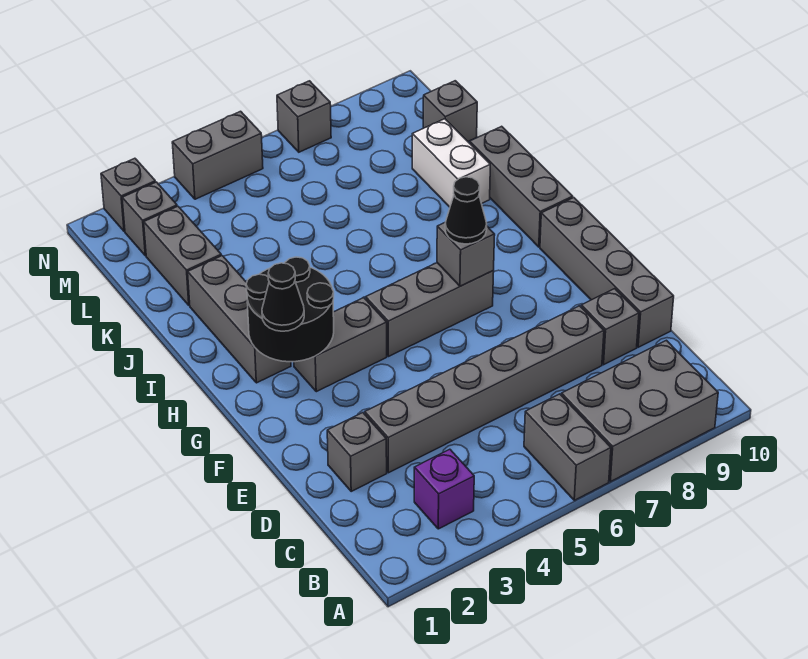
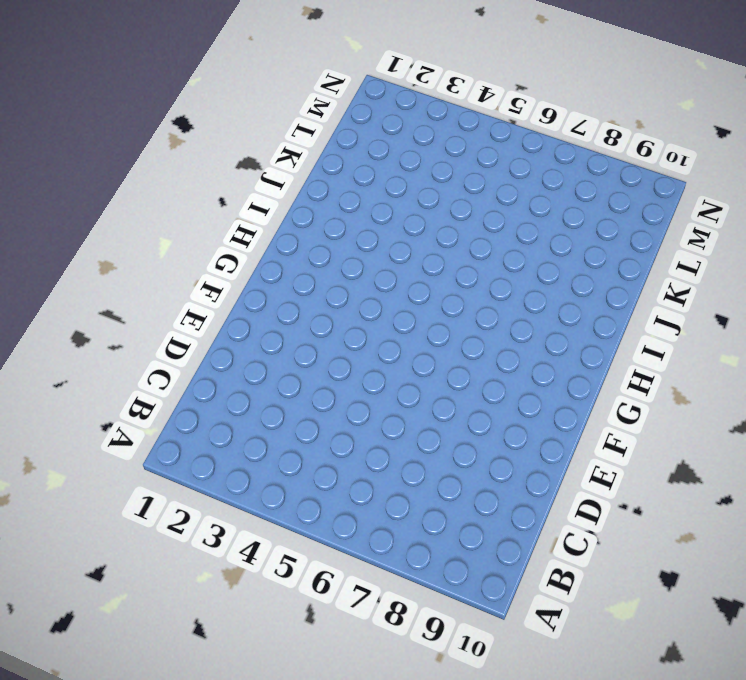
none -> grey brick A6:B6 level 1
none -> grey brick A7:B9 level 1
none -> purple brick B3 level 1

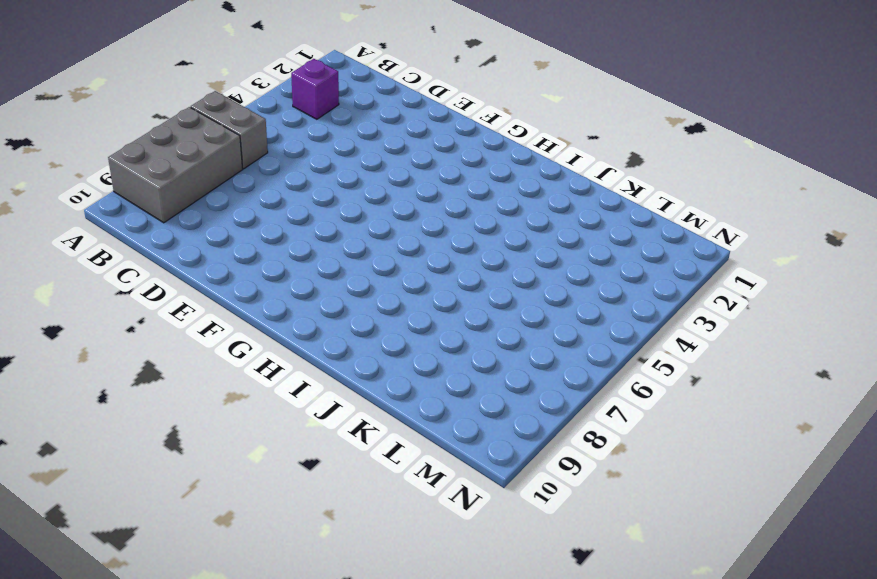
none -> grey brick D2 level 1
none -> grey brick D3:D8 level 1
none -> grey brick D9 level 1

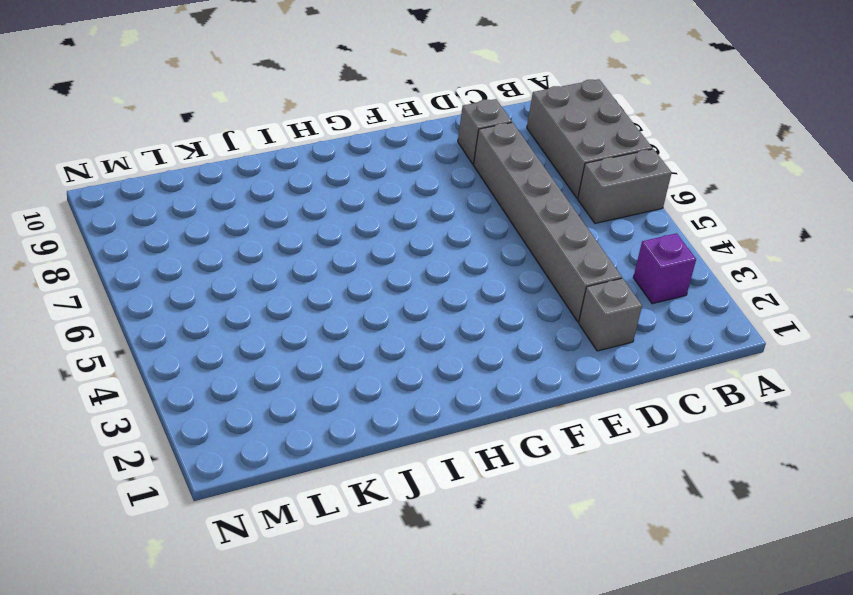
none -> grey brick D10:G10 level 1
none -> grey brick G3:G4 level 1
none -> grey brick G5:G7 level 1

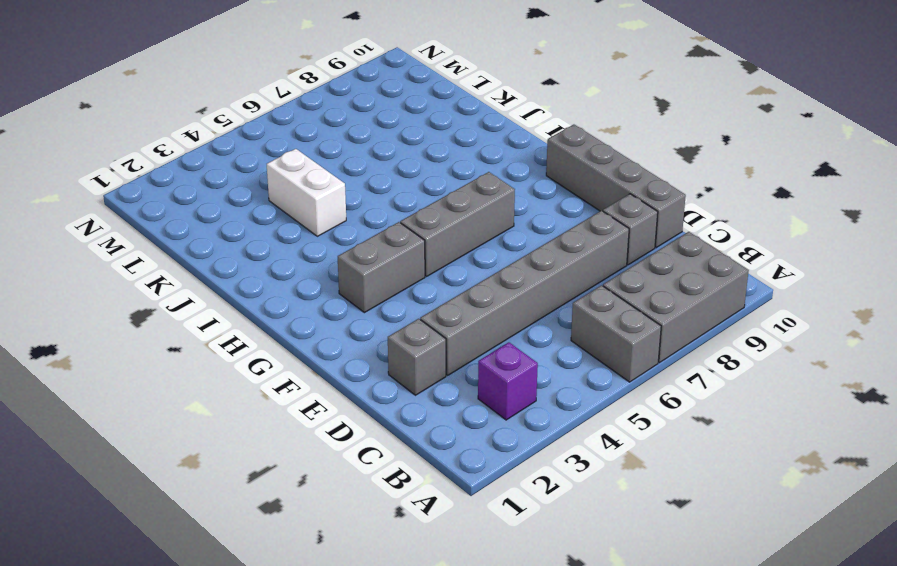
white brick J4:K4 level 1 -> white brick J9:K9 level 1
none -> grey brick H2:J2 level 1
none -> grey brick H10:J10 level 1
none -> grey brick K2:L2 level 1

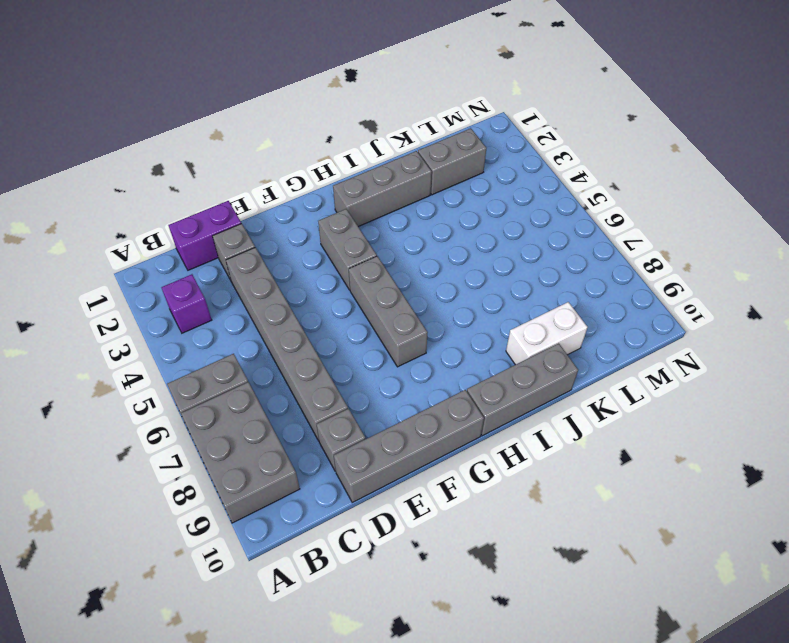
purple brick C1:D1 level 1 -> none
none -> grey brick L10 level 1
none -> grey brick M2 level 1
none -> grey brick N2 level 1

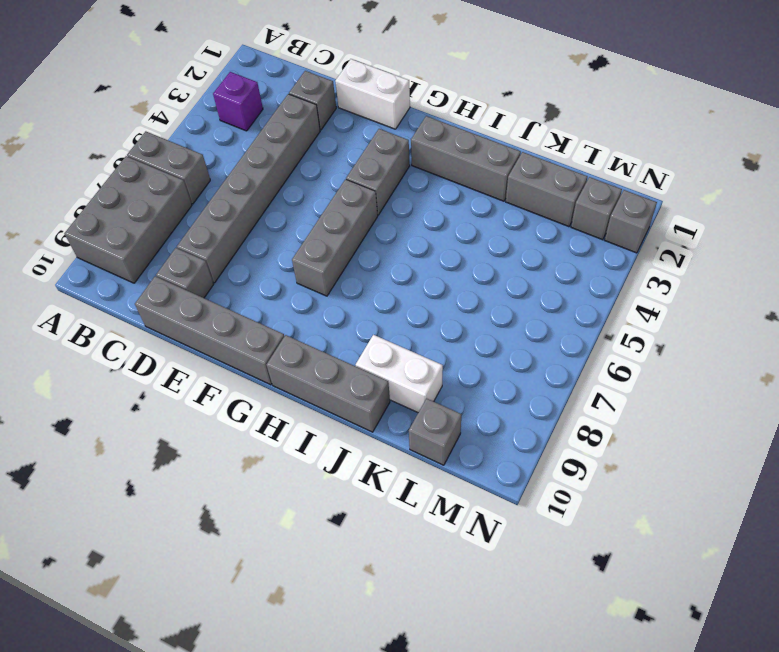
white brick E1:F1 level 1 -> none
none -> grey brick N4:N5 level 1
none -> grey brick N7 level 1
none -> black round brick G2:H3 level 2

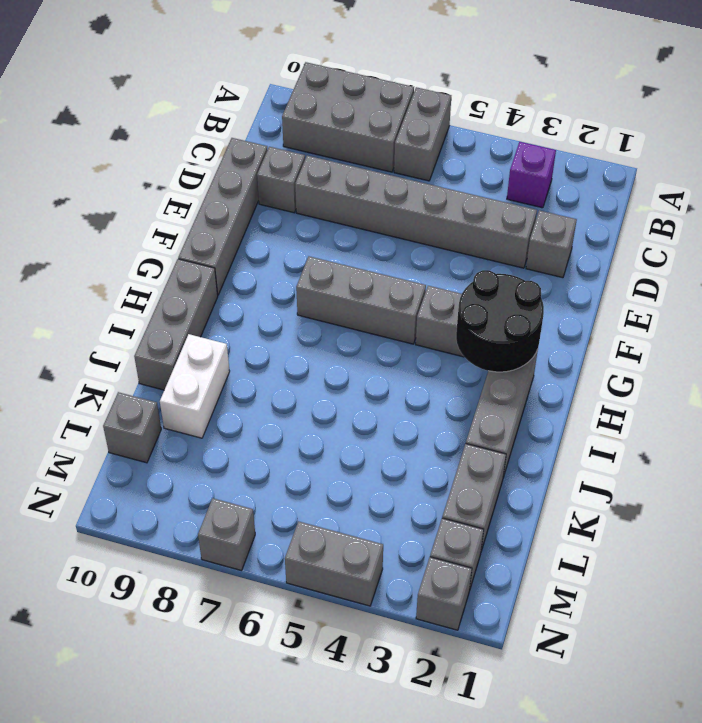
none -> grey brick G7 level 2
none -> black cone G2 level 3
none -> black cone G7 level 3

